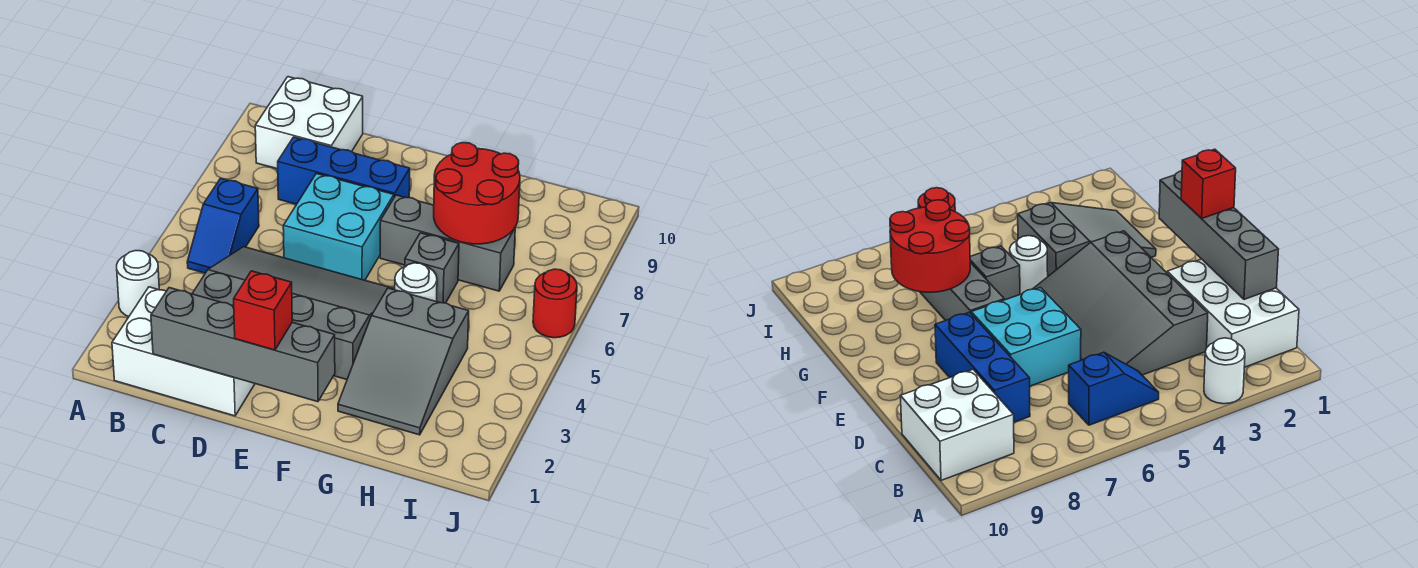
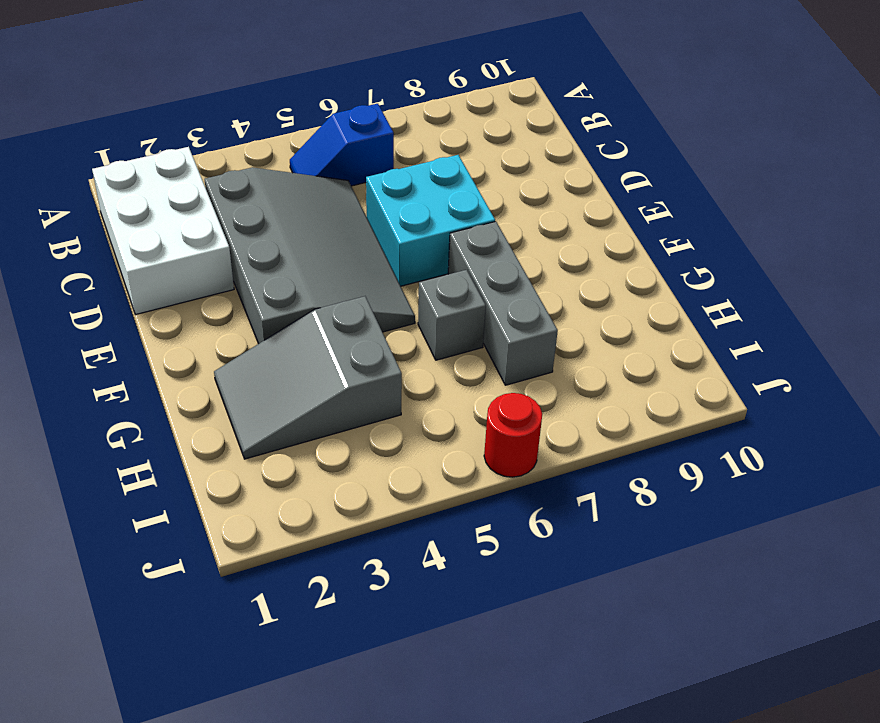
none -> white round brick A3 level 1
none -> white brick B9:C10 level 1
none -> blue brick C8:E8 level 1

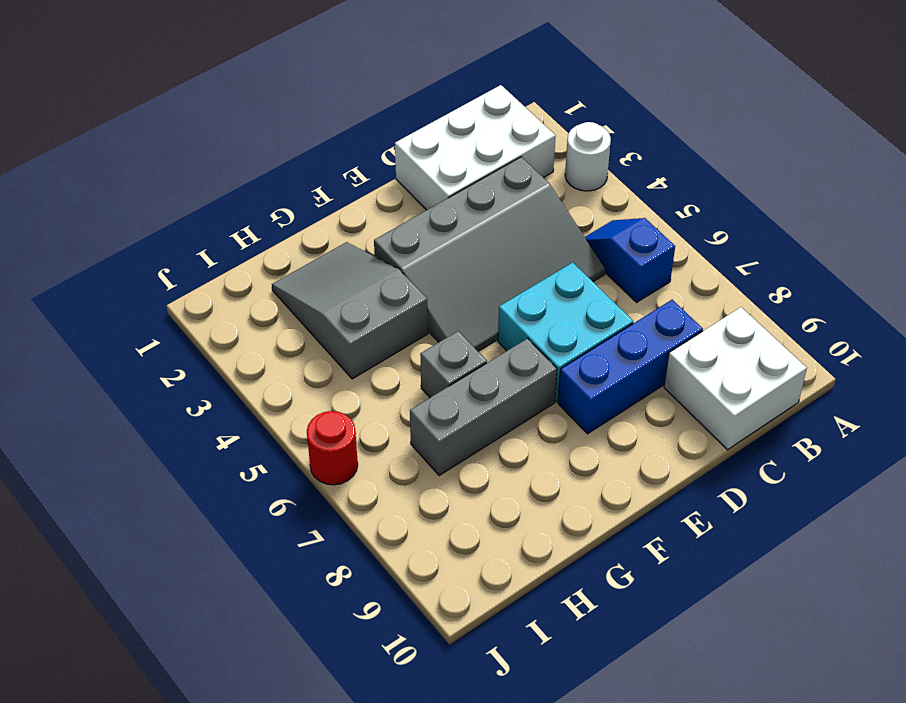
none -> white round brick G5 level 1
none -> grey brick C1:F1 level 2
none -> red round brick G7:H8 level 2

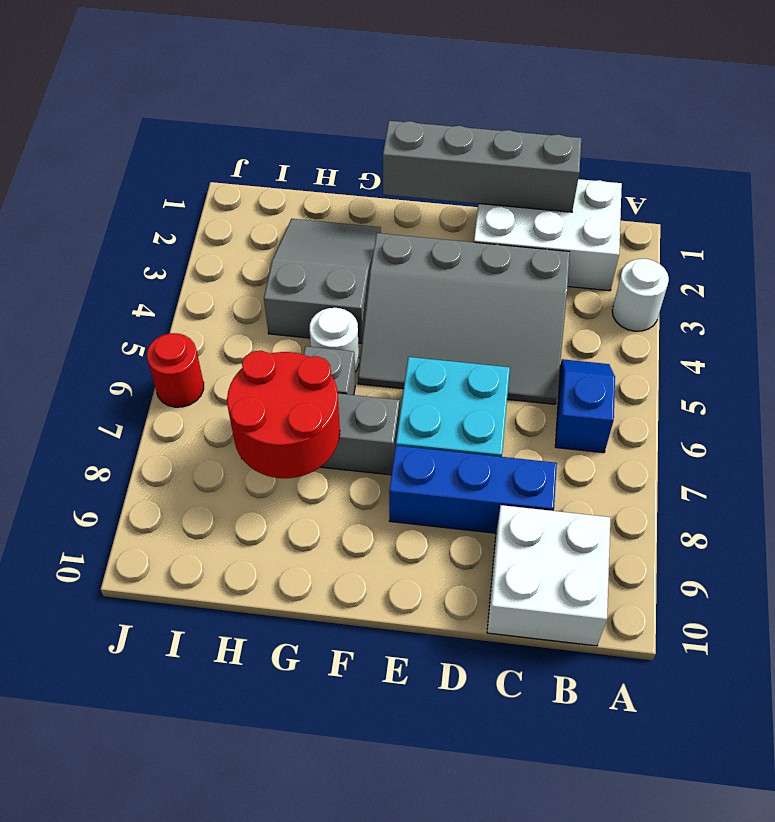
none -> red brick E1 level 3

